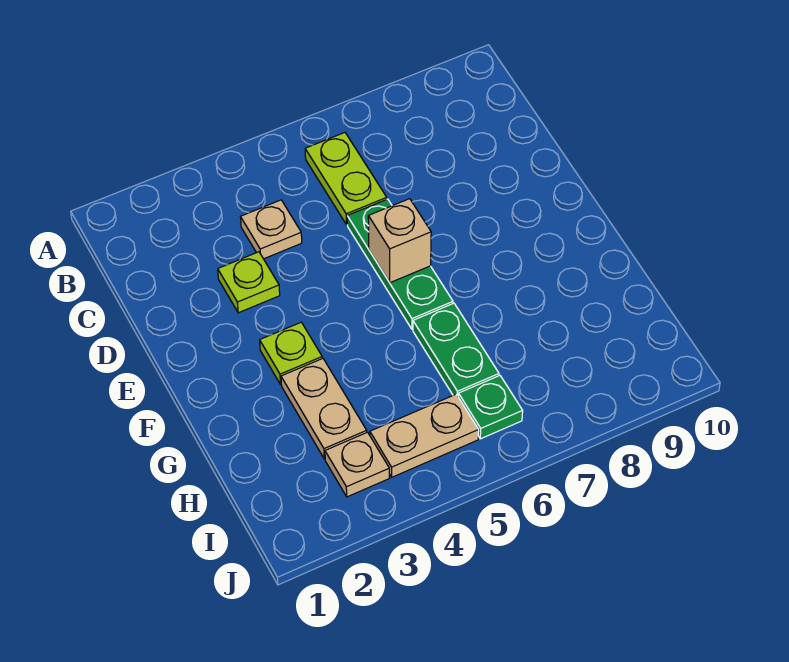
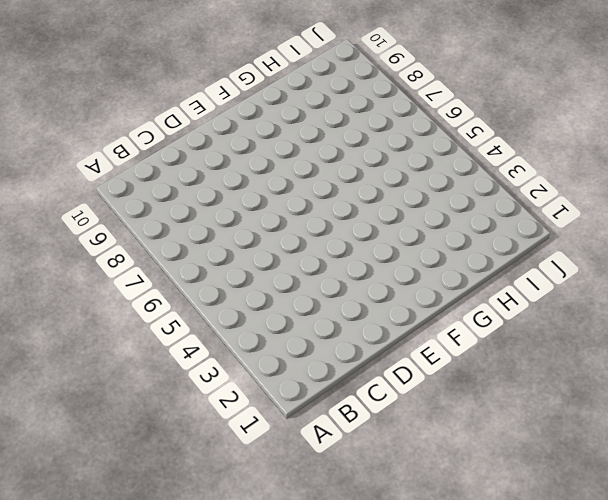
none -> lime plate B6:C6 level 1
none -> tan plate C4 level 1

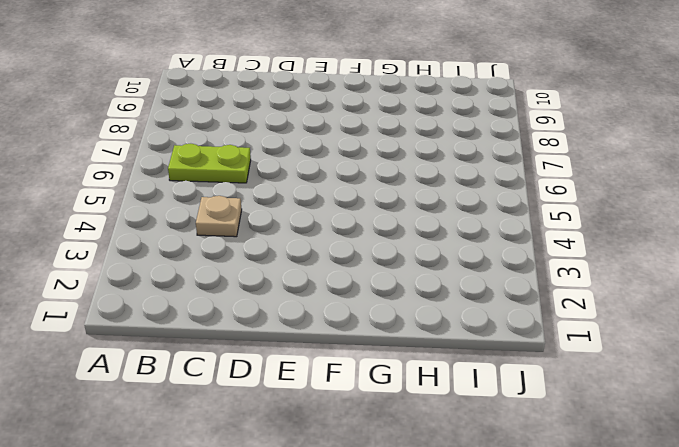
none -> lime plate D3 level 1
none -> green plate D6:F6 level 1

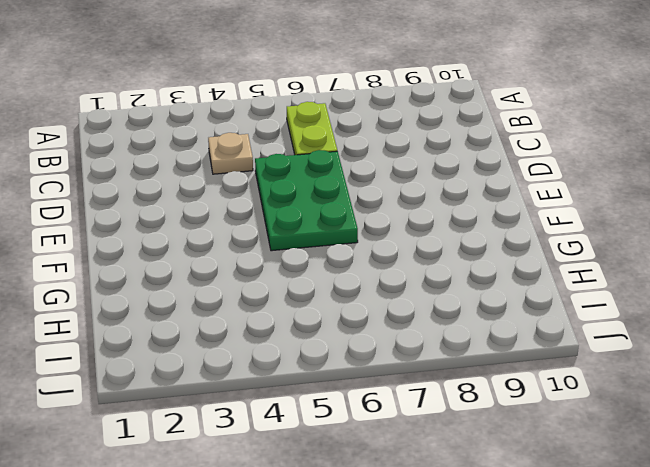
green plate D5:F6 level 1 -> green plate D6:F6 level 1
none -> lime plate D3 level 1
none -> lime plate F3 level 1

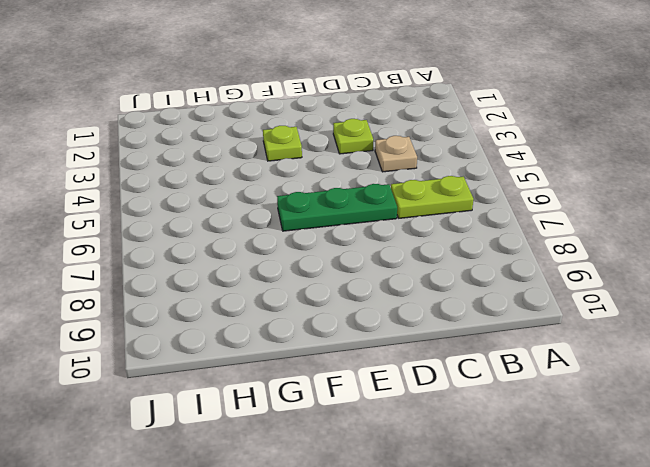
none -> tan plate G3:H3 level 1
none -> green plate G6:H6 level 1

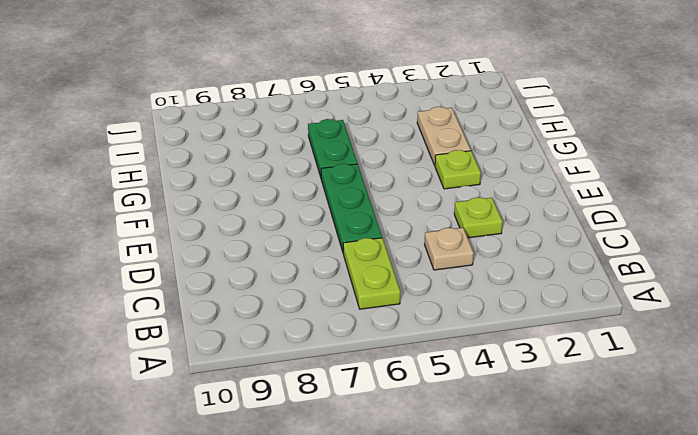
none -> tan plate I3 level 1
none -> tan plate I4:I5 level 1

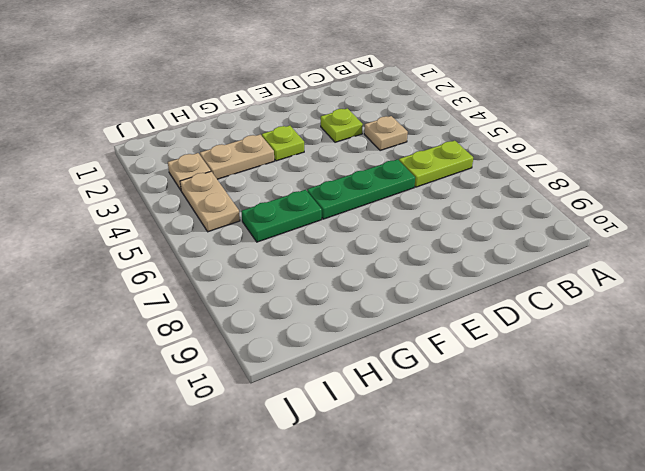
none -> green plate I6 level 1
none -> tan brick E6 level 2

